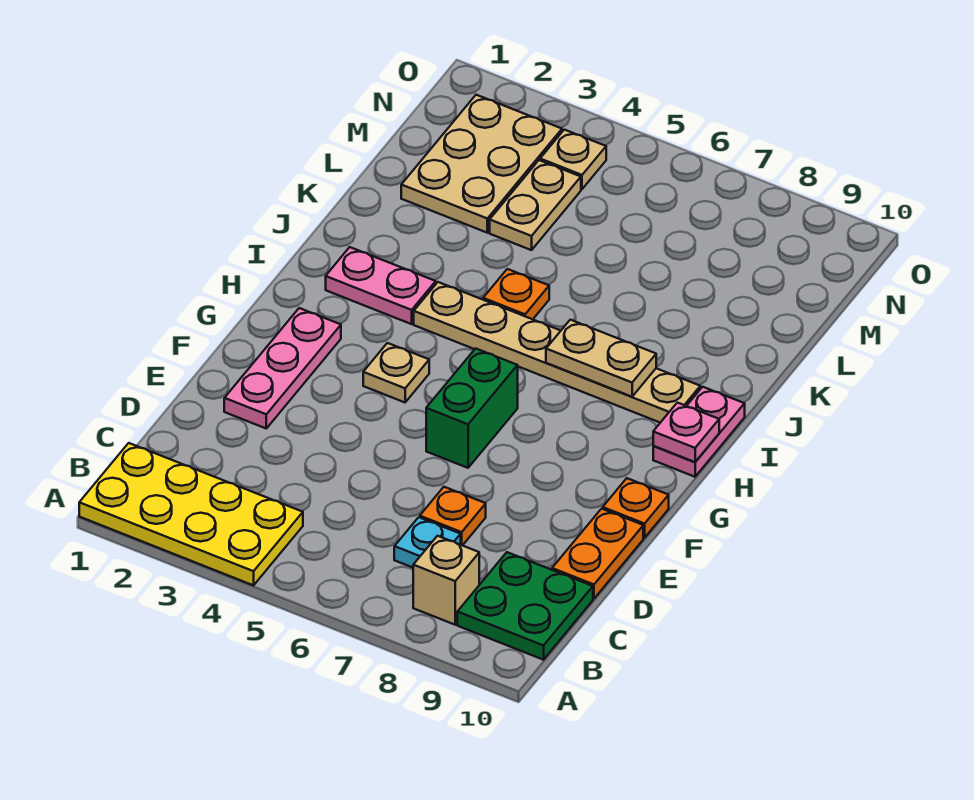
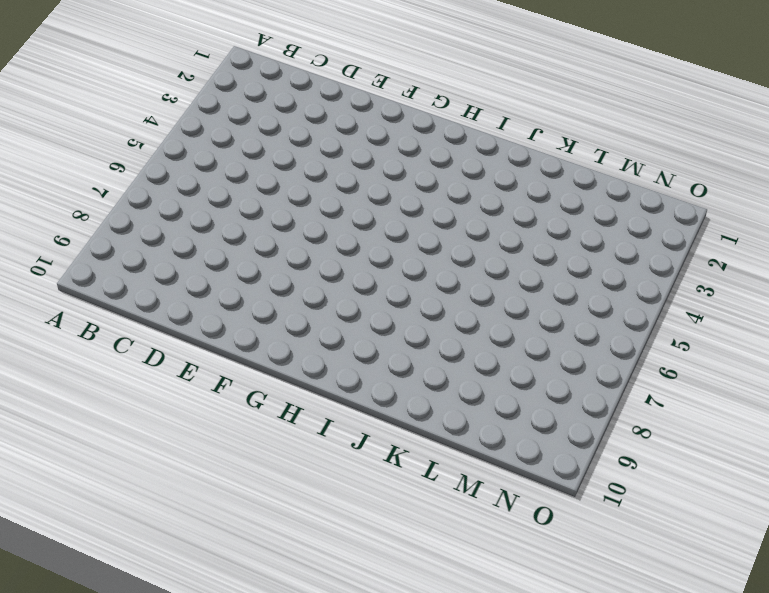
none -> yellow plate A1:B4 level 1
none -> tan brick B8 level 1
none -> green plate B9:C10 level 1

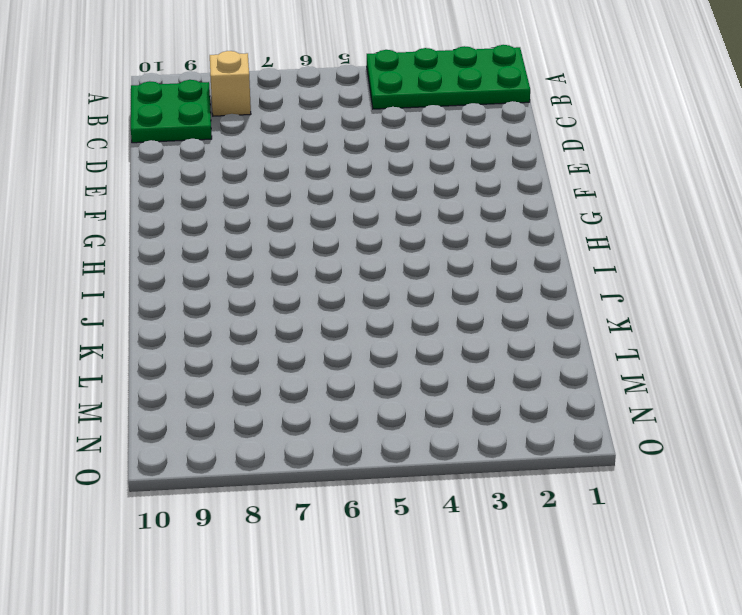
green plate A1:B4 level 1 -> yellow plate A1:B4 level 1
none -> cyan plate C7 level 1
none -> orange plate D7 level 1
none -> orange plate D10:E10 level 1

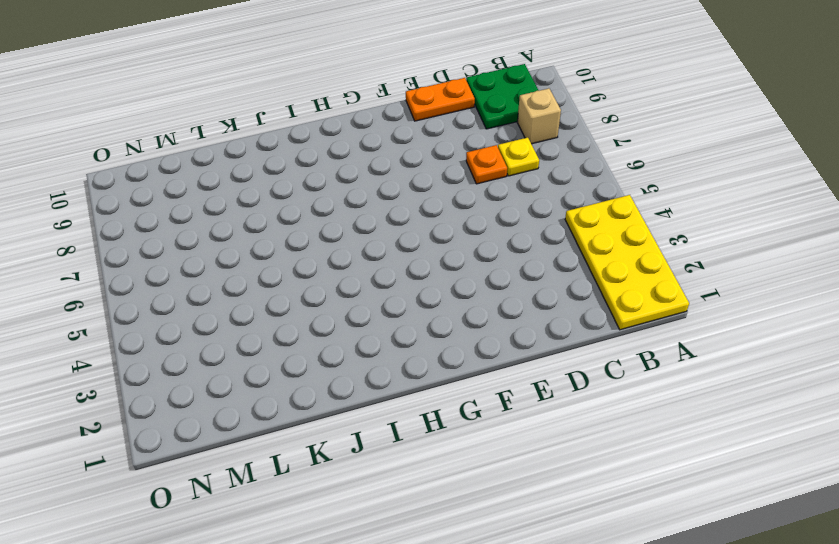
yellow plate C7 level 1 -> cyan plate C7 level 1
none -> pink plate E2:G2 level 1
none -> green brick F6:G6 level 1
none -> orange plate F10 level 1

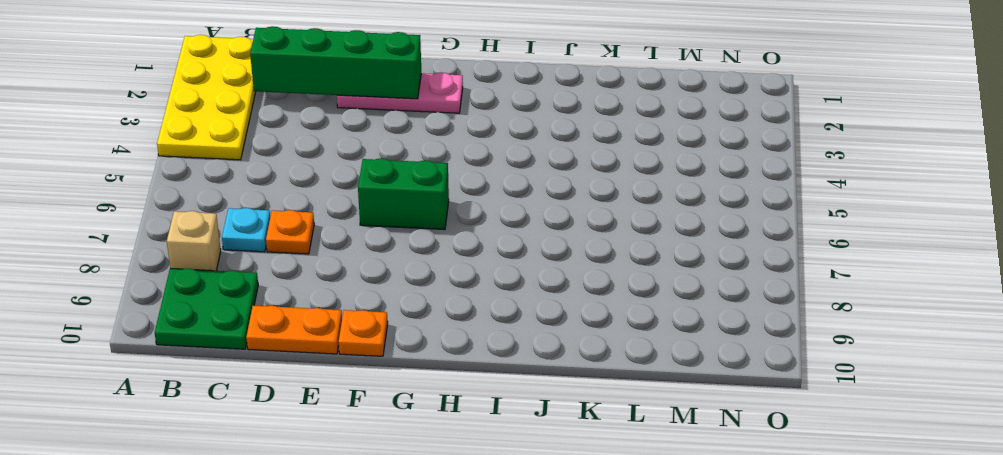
green brick C2:F2 level 2 -> none
none -> tan plate G4 level 1
none -> pink plate H10:I10 level 1
none -> pink plate I2:I3 level 1

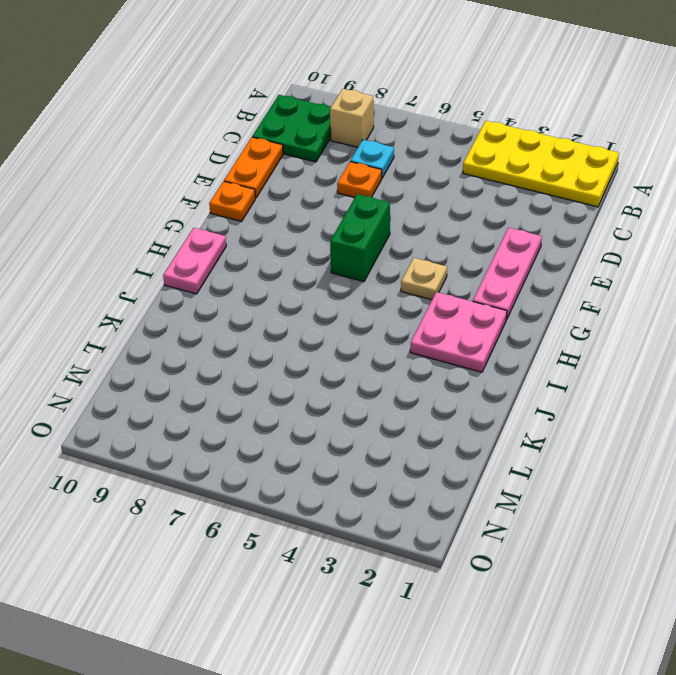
pink plate H2:I3 level 1 -> pink plate I2:I3 level 1
none -> tan plate I4:I9 level 1
none -> orange plate J5 level 1
none -> tan plate L2:N3 level 1

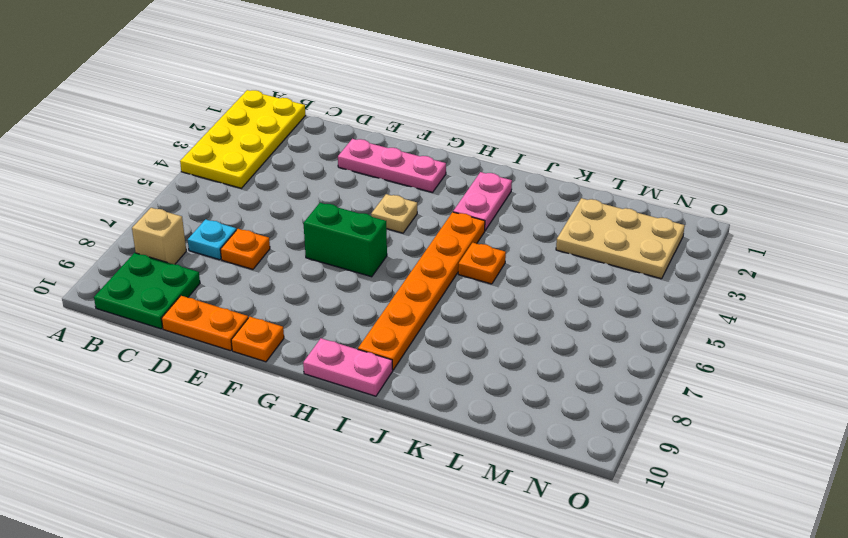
orange plate I4:I9 level 1 -> tan plate I4:I9 level 1
none -> tan plate L4:M4 level 1
none -> tan plate N4 level 1
none -> pink plate H10 level 2

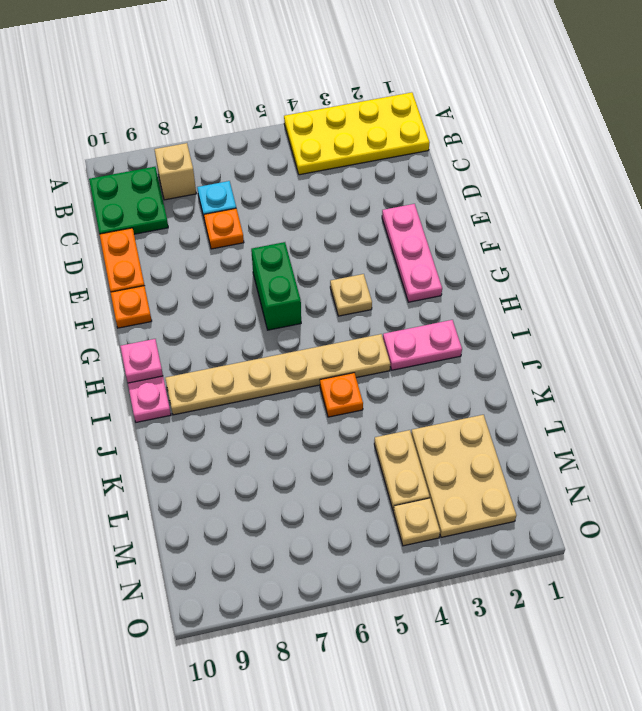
none -> tan plate I7:I8 level 2

